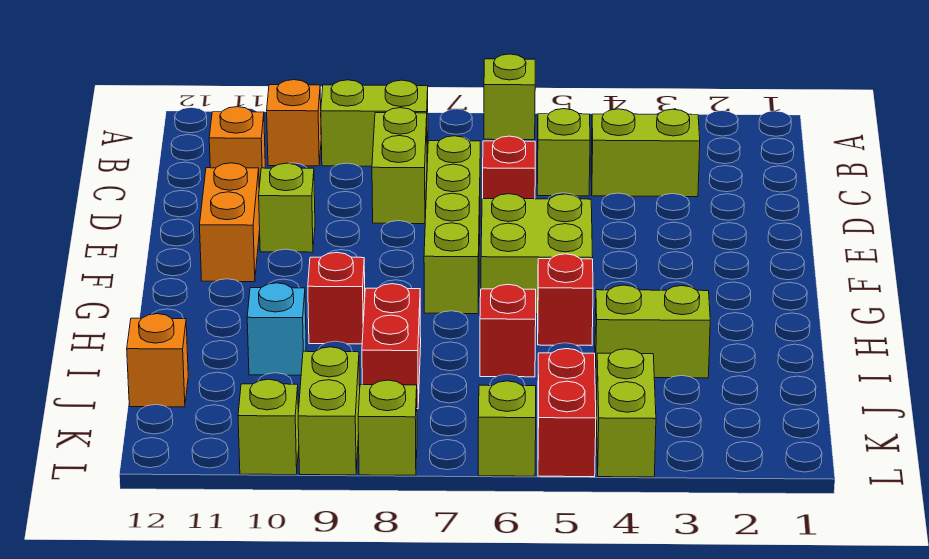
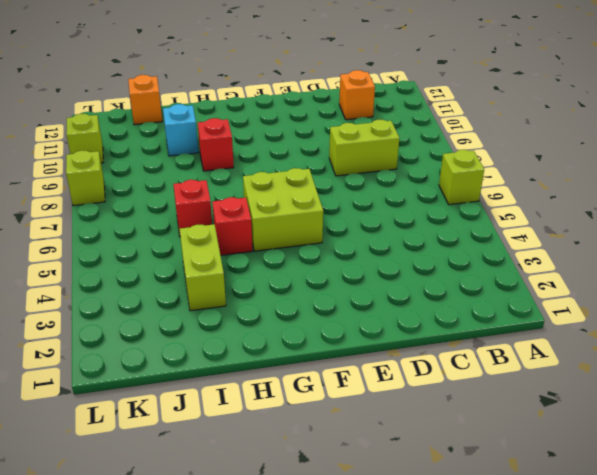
none -> lime brick B8:B9 level 1
none -> orange brick B10 level 1
none -> lime brick C3:C4 level 1

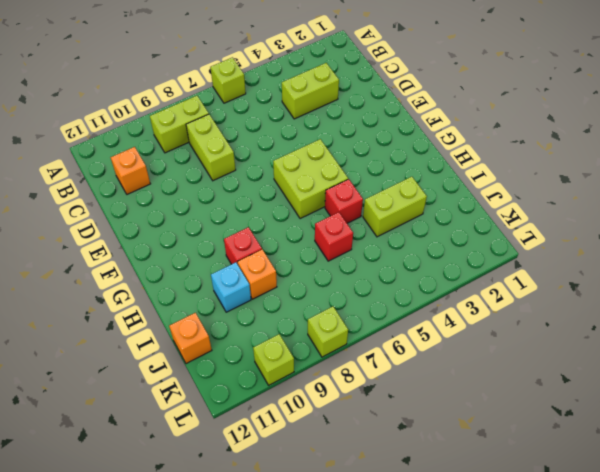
orange brick I9 level 1 -> orange brick B10 level 1
none -> lime brick C5 level 1
none -> red brick D6 level 1
none -> lime brick D7:G7 level 1

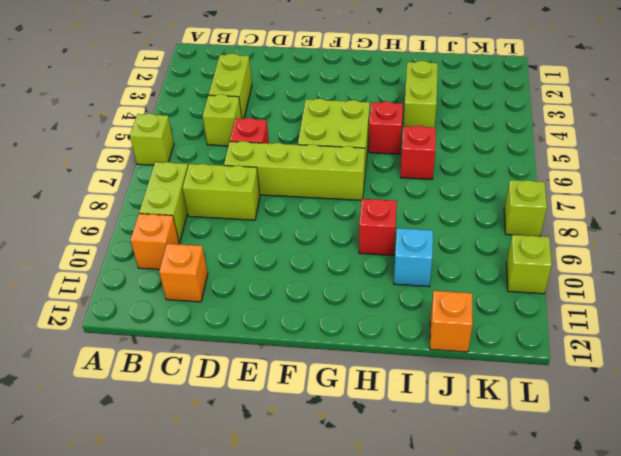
none -> lime brick E10 level 1
none -> orange brick E11:F11 level 1
none -> red brick I8:J8 level 1

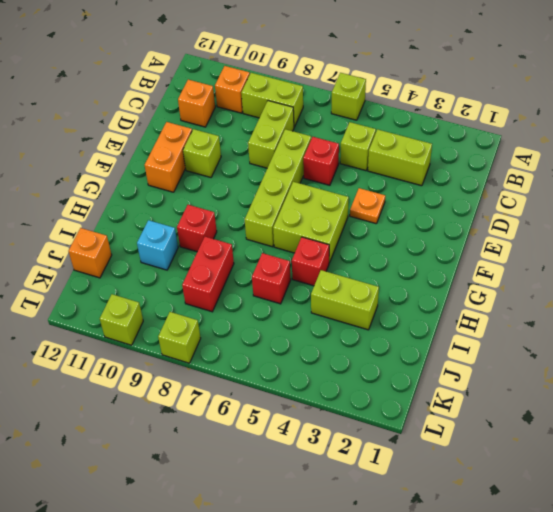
orange plate E4 level 1 -> none
none -> lime brick K4:L4 level 1
none -> red brick K5:L5 level 1
none -> lime brick K9:L9 level 1

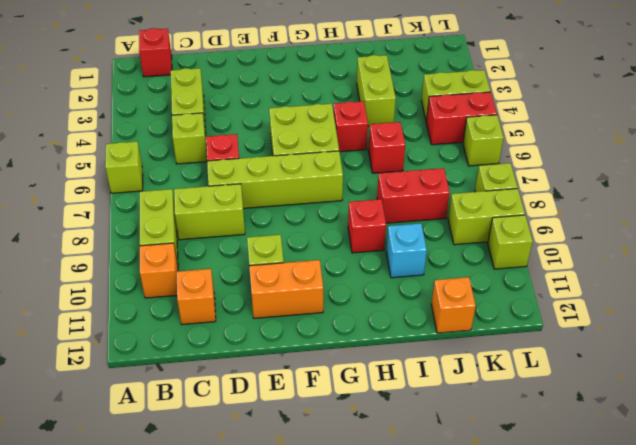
red brick B1 level 1 -> none

